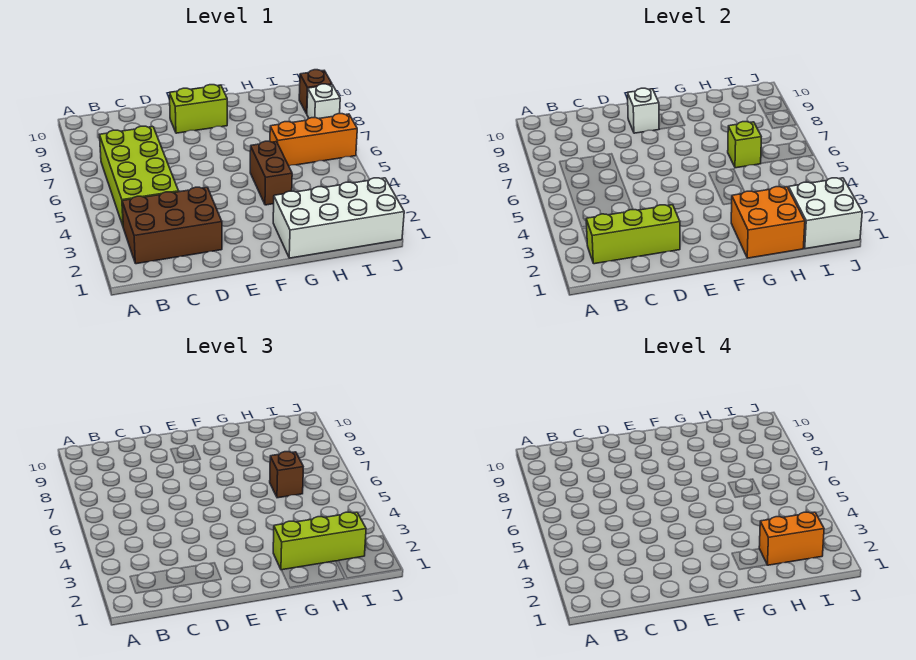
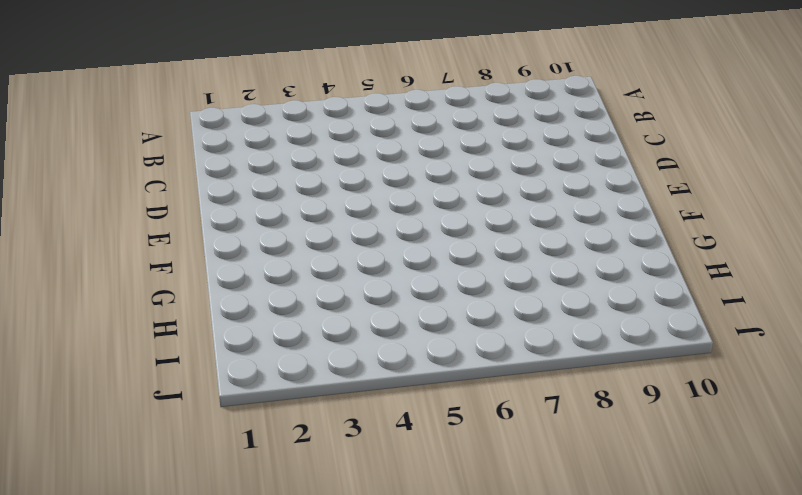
none -> brown brick B2:D3 level 1
none -> lime brick B4:C7 level 1
none -> lime brick E9:F9 level 1

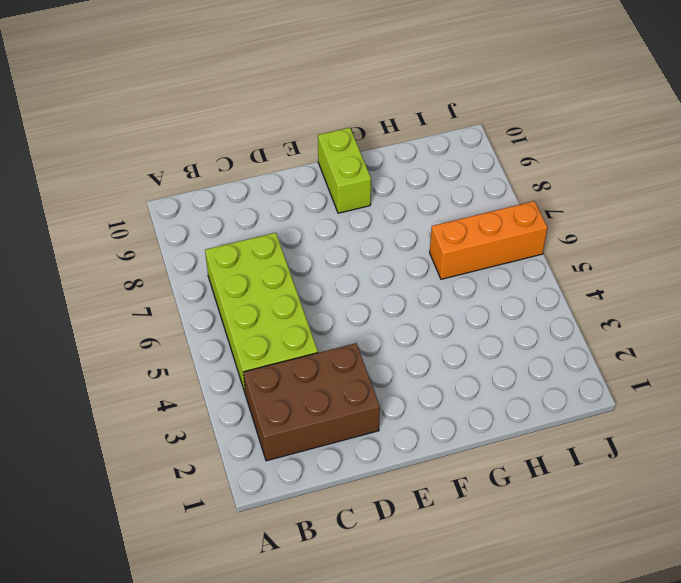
lime brick F9:F10 level 1 -> lime brick E9:F9 level 1
none -> white brick G1:J2 level 1
none -> brown brick G4:G5 level 1
none -> white brick J8 level 1

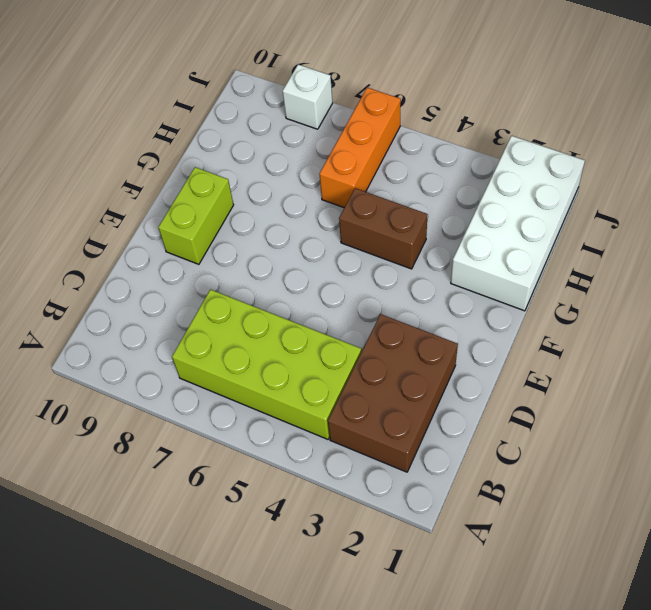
none -> brown brick J9 level 1
none -> lime brick B2:D2 level 2
none -> white brick E9 level 2

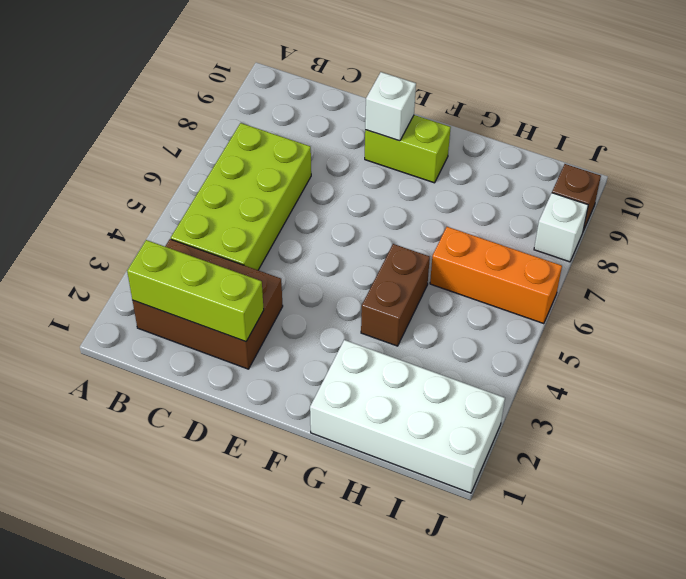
none -> orange brick G1:H2 level 2
none -> lime brick H6 level 2
none -> white brick I1:J2 level 2

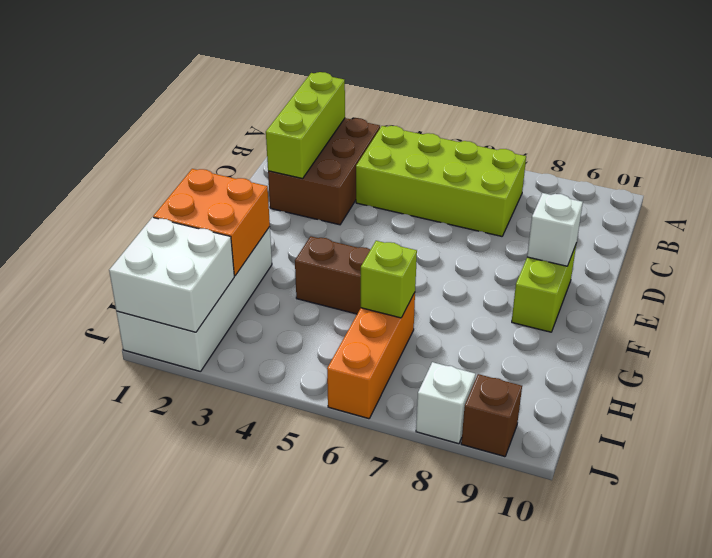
none -> lime brick G2:I2 level 3
none -> brown brick H6 level 3
none -> orange brick H2:I2 level 4

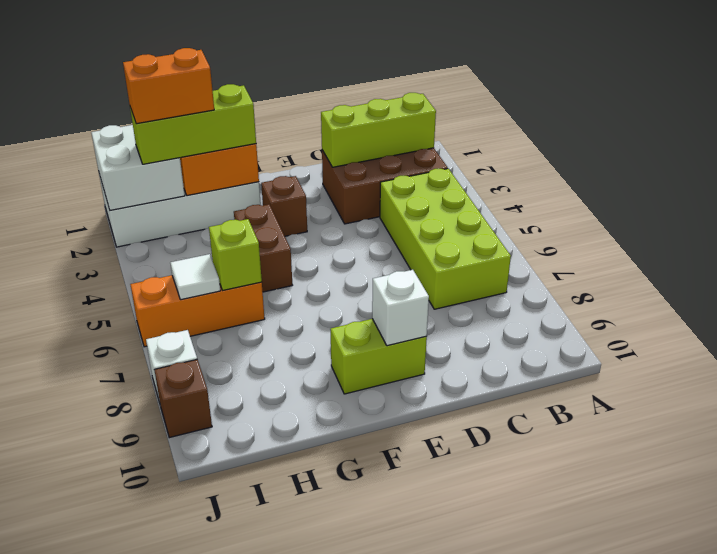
brown brick F3 level 1 -> brown brick H6 level 3
white tile I6 level 2 -> none

